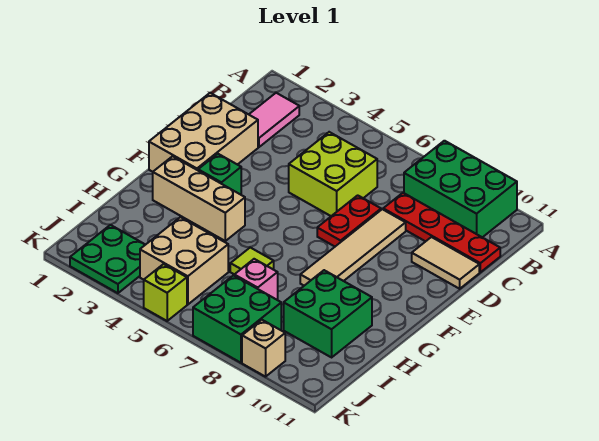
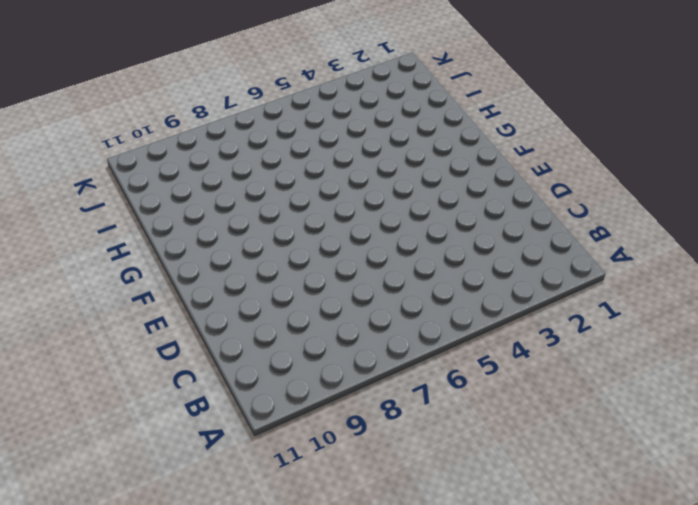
none -> green brick A8:B10 level 1
none -> pink tile B2:C2 level 1
none -> lime brick C5:D6 level 1

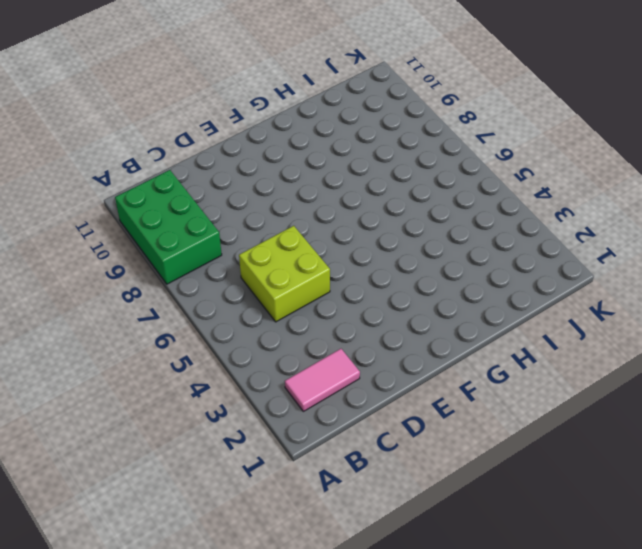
none -> red plate C8:C11 level 1
none -> tan brick D1:F2 level 1
none -> red plate D7:E7 level 1

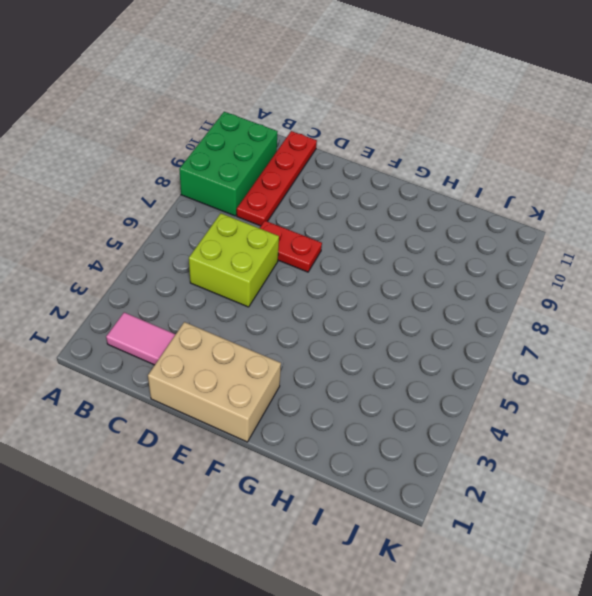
none -> tan tile D8:G8 level 1
none -> tan tile D10:D11 level 1
none -> green brick F3 level 1

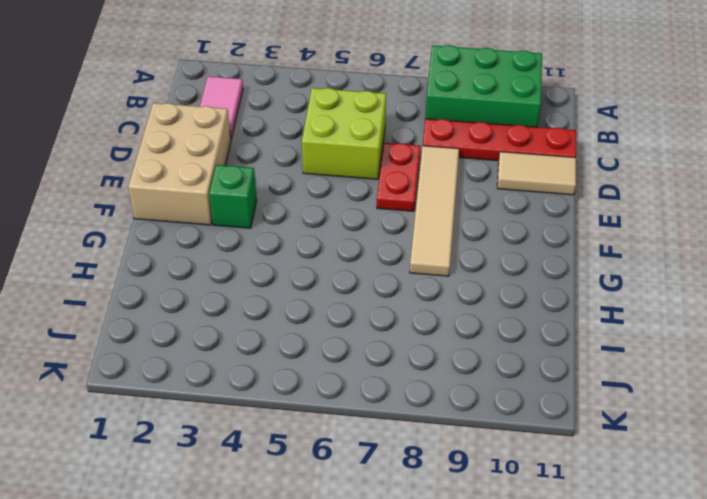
none -> tan brick G2:G4 level 1
none -> lime tile H6 level 1
none -> green brick H9:I10 level 1

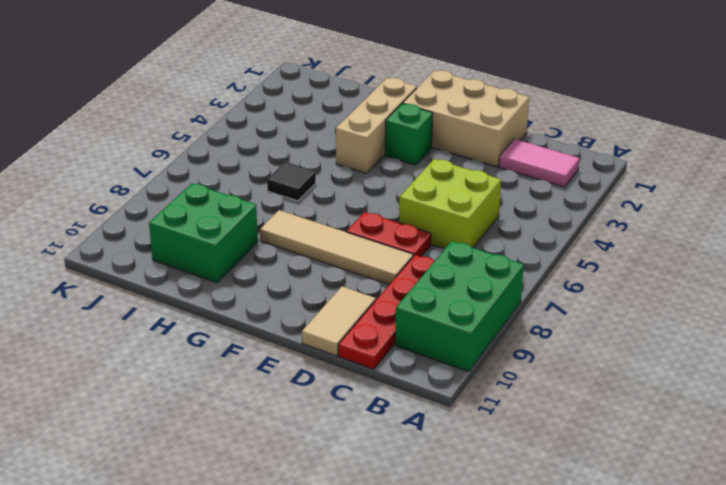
black tile H6 level 1 -> lime tile H6 level 1
none -> tan brick I4:J5 level 1
none -> pink brick I7 level 1
none -> green plate J2:K3 level 1

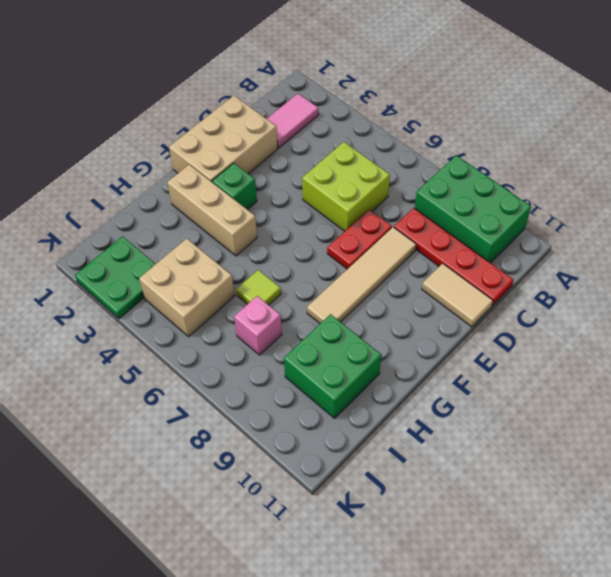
none -> green brick J7:K8 level 1
none -> lime brick K5 level 1
none -> tan brick K9 level 1

